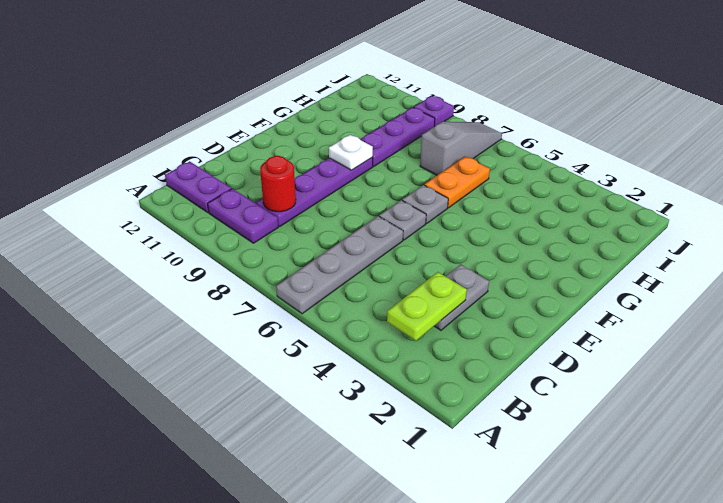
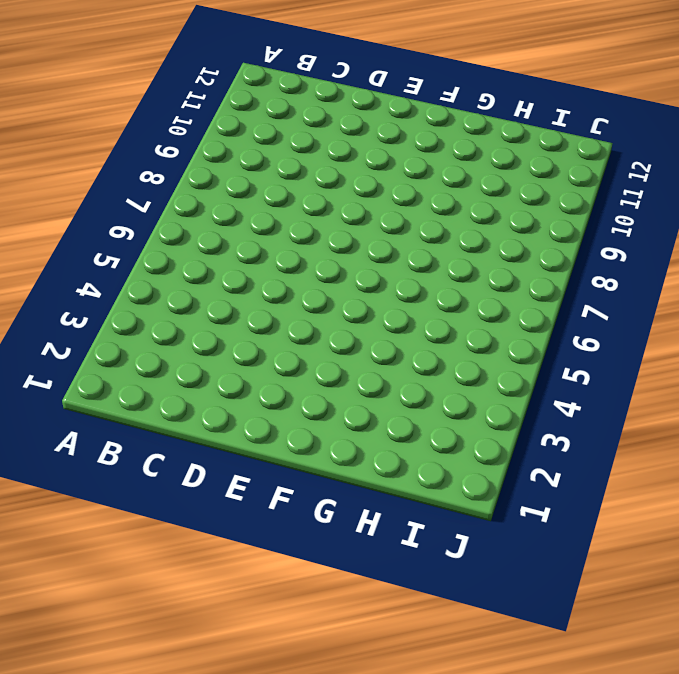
none -> grey plate A6:D6 level 1
none -> purple plate B9:B10 level 1
none -> purple plate B11:B12 level 1

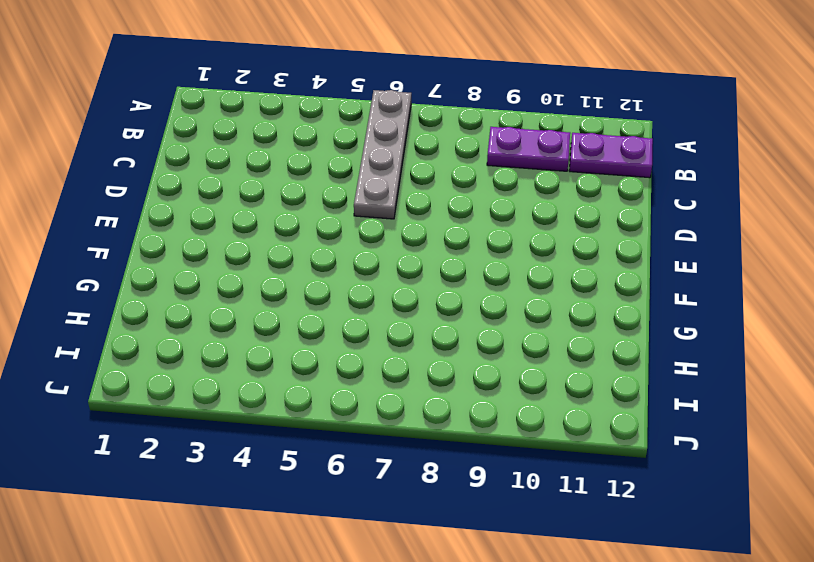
none -> grey plate C3:D3 level 1
none -> purple plate C9:F9 level 1
none -> grey plate E6 level 1

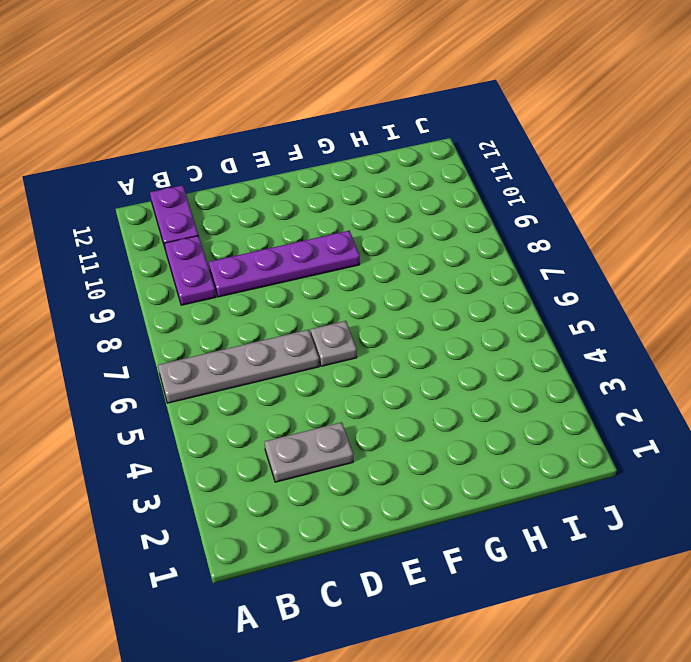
none -> grey plate F6 level 1
none -> orange plate G6:H6 level 1
none -> purple plate G9:I9 level 1

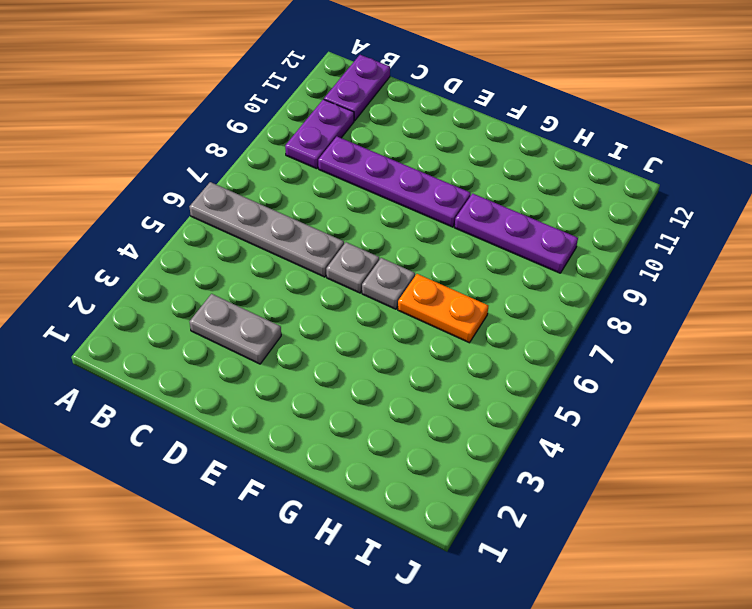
none -> grey slope H7:J7 level 1 top H
none -> purple plate J9 level 1
none -> lime plate B3:C3 level 2

